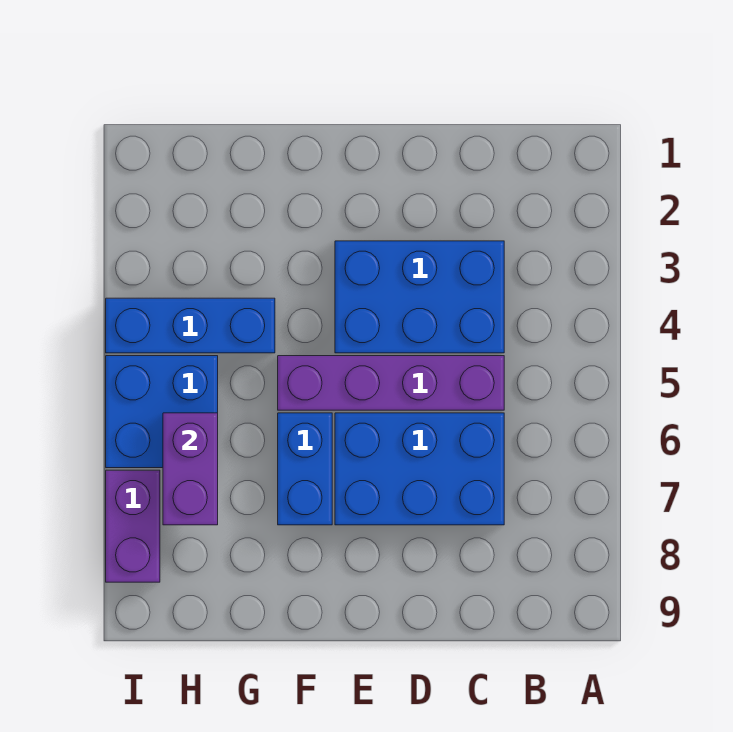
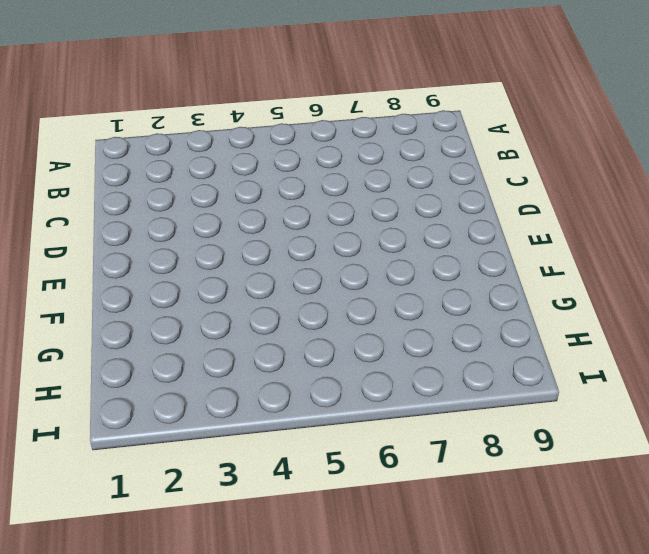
none -> blue brick C3:E4 level 1
none -> purple brick C5:F5 level 1

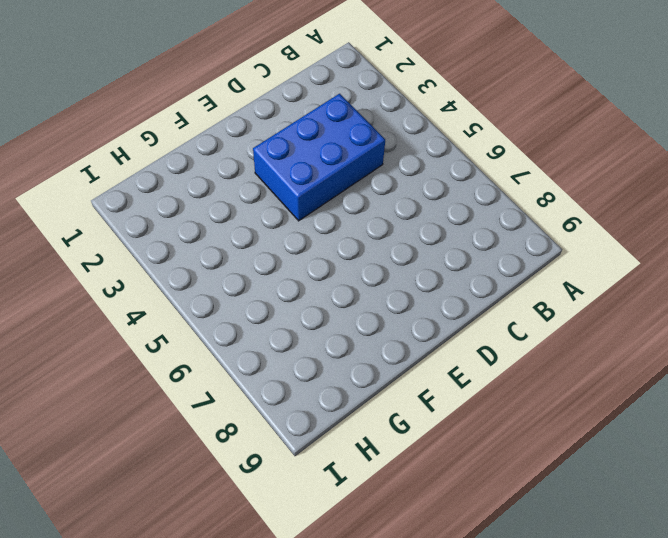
none -> purple brick C5:F5 level 1
none -> blue brick C6:E7 level 1

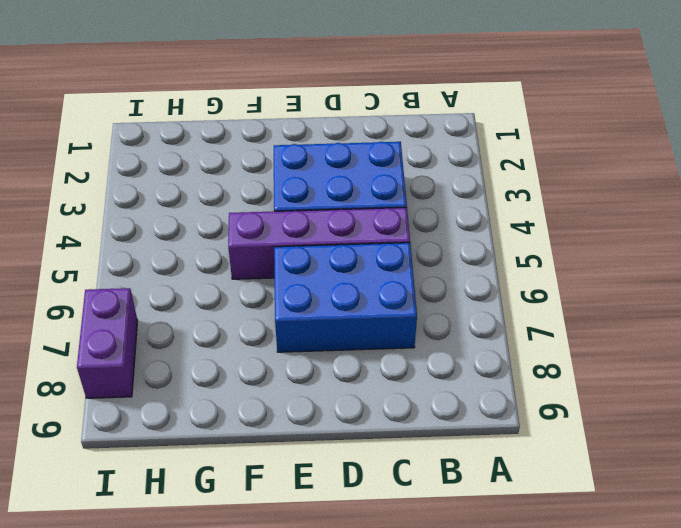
none -> blue brick F6:F7 level 1
none -> blue brick G4:I4 level 1

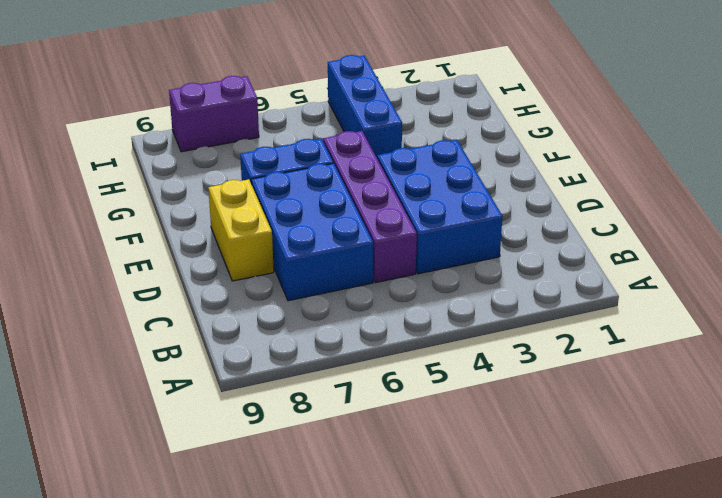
yellow brick D8:E8 level 1 -> none
none -> blue brick H5:I6 level 1
none -> purple brick H6:H7 level 2

